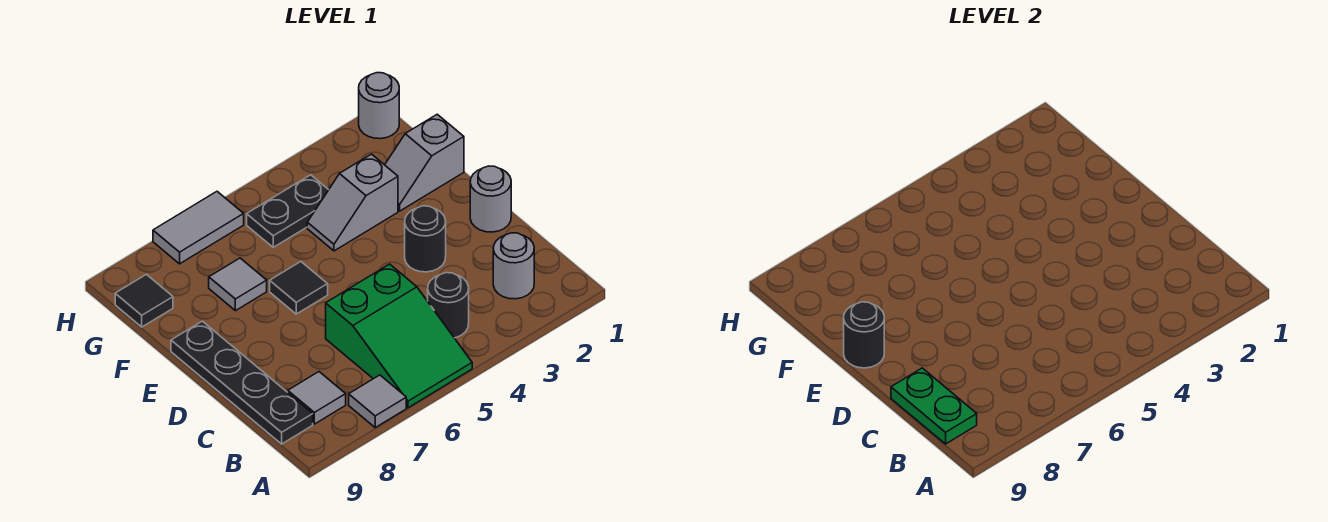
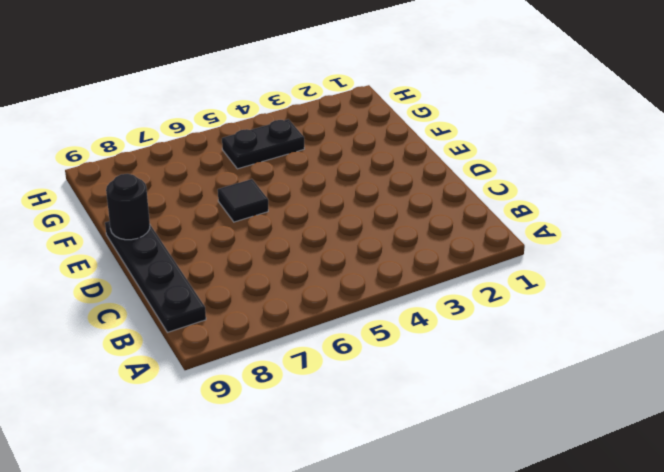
none -> green slope A5:C6 level 1 top C
none -> grey tile A7 level 1
none -> grey round brick B2 level 1

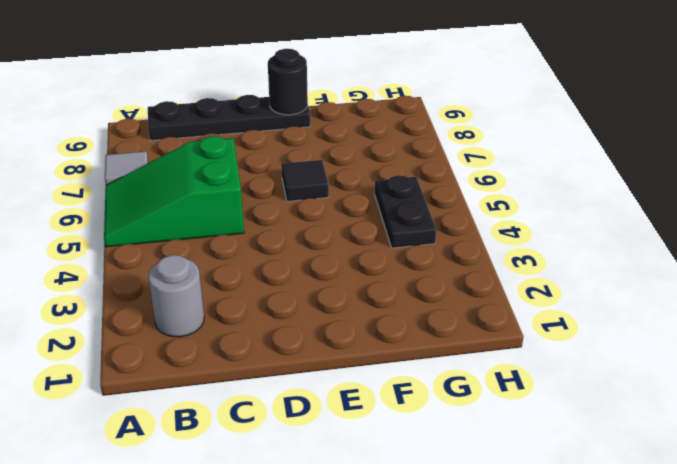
none -> black round brick B4 level 1
none -> grey tile B8 level 1
none -> grey round brick D1 level 1

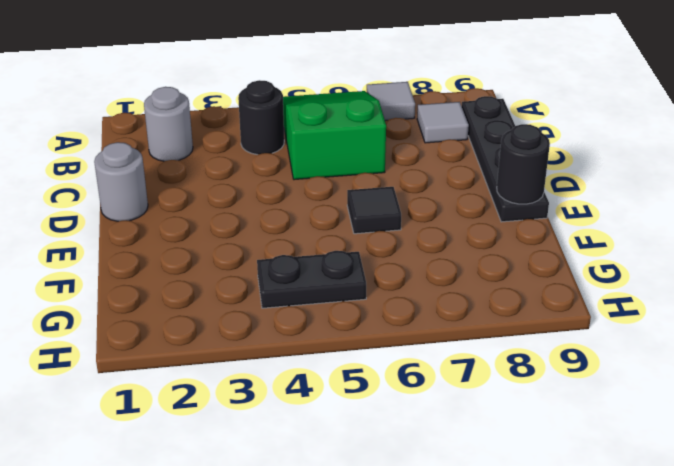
none -> black round brick D3 level 1
none -> grey slope F1:F2 level 1 top 1
none -> grey slope F3:F4 level 1 top 3

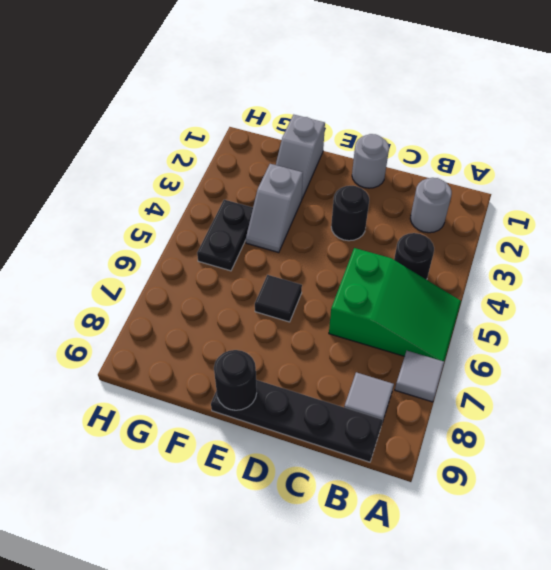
none -> grey tile F7 level 1
none -> black tile G9 level 1
none -> grey round brick H1 level 1

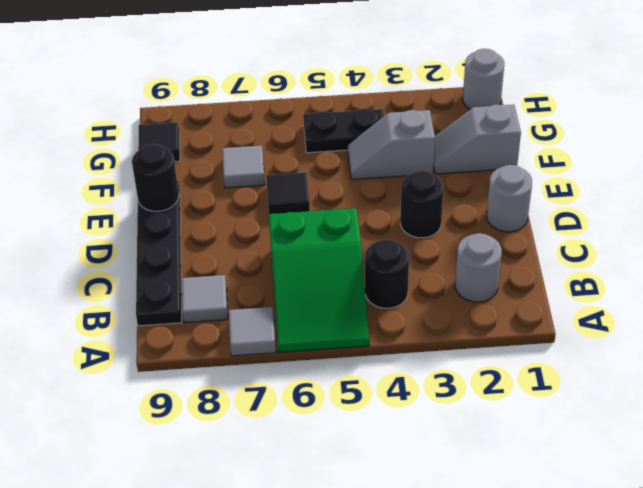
none -> grey tile H6:H7 level 1
none -> green plate B9:C9 level 2

